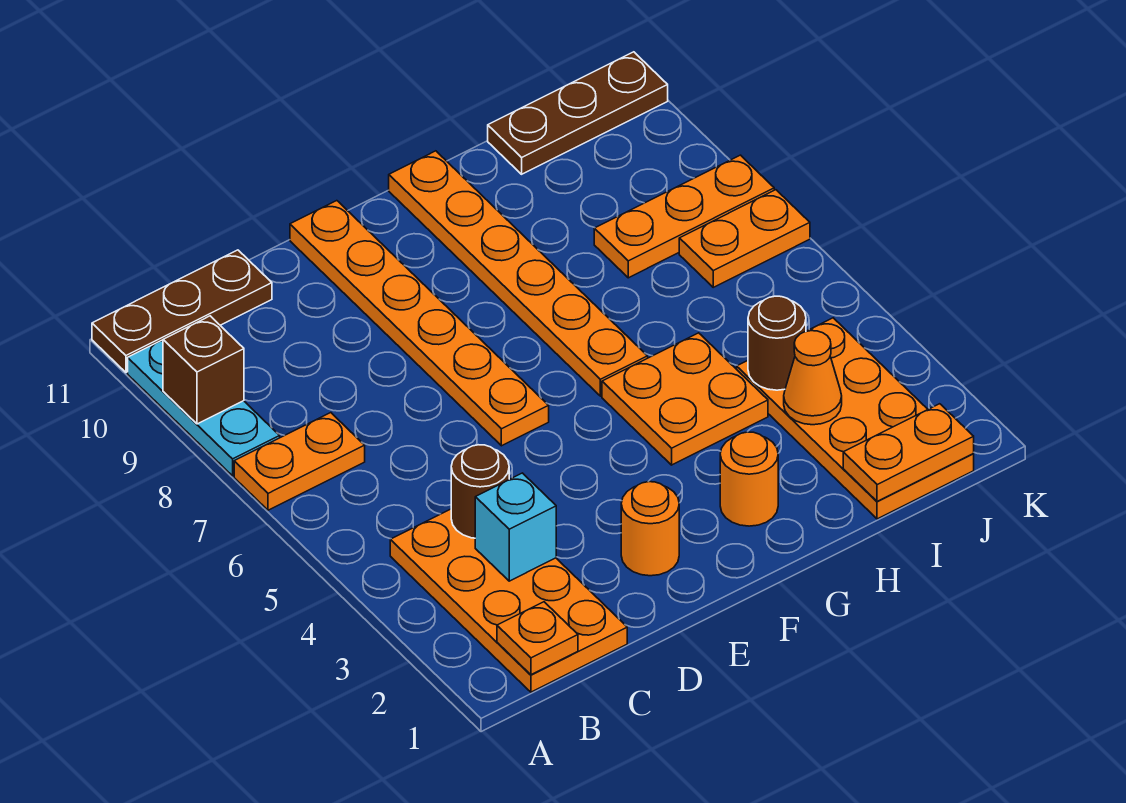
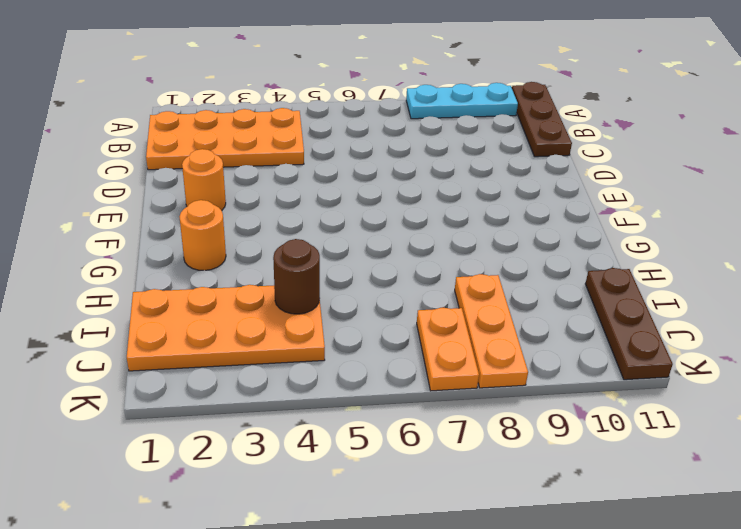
none -> orange plate A7:B7 level 1
none -> orange plate E6:E11 level 1
none -> orange plate G4:H5 level 1

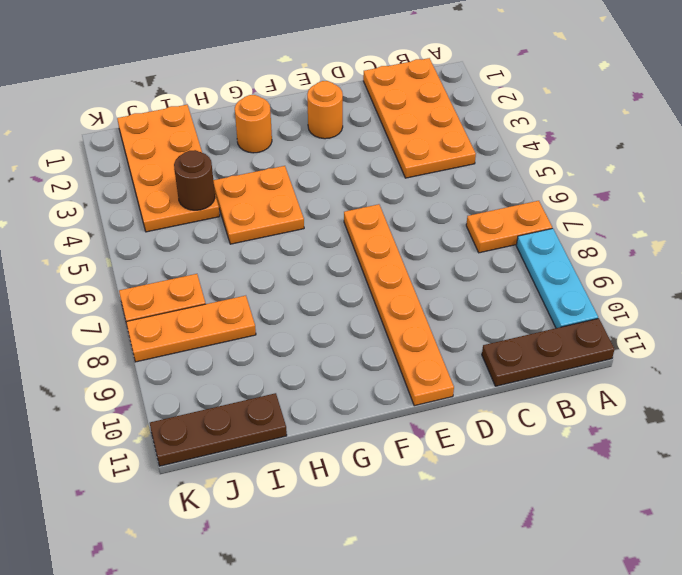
none -> orange plate G6:G11 level 1
none -> brown brick A9 level 2
none -> orange plate B1 level 2

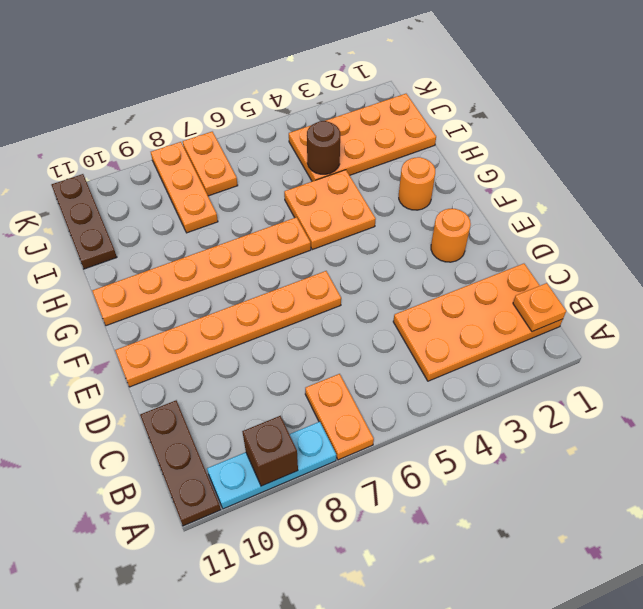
none -> cyan brick C3 level 2
none -> brown round brick C4 level 2
none -> orange plate I1:J1 level 2

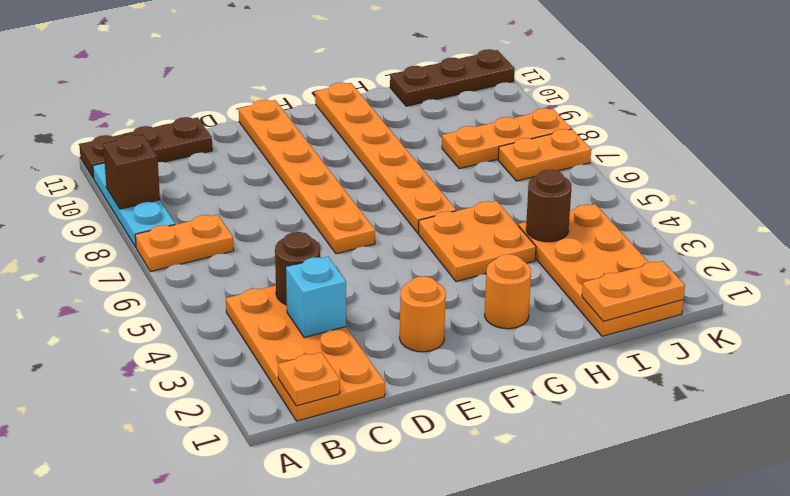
none -> orange cone I3 level 2

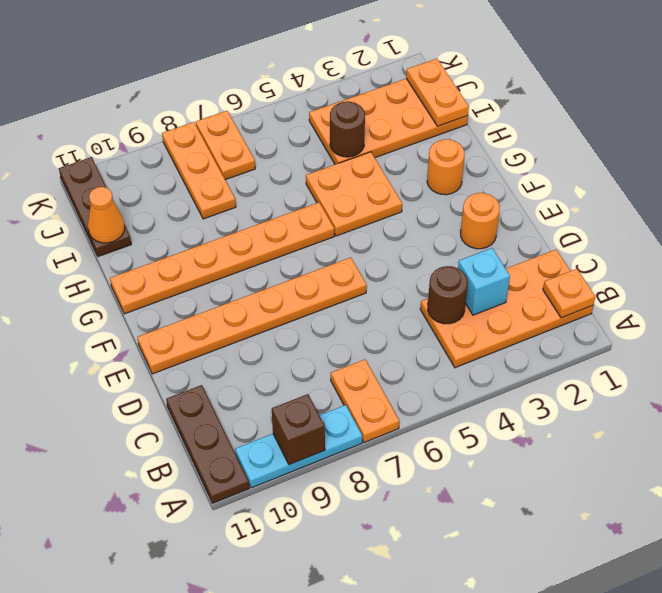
orange cone I11 level 2 -> orange cone I3 level 2

